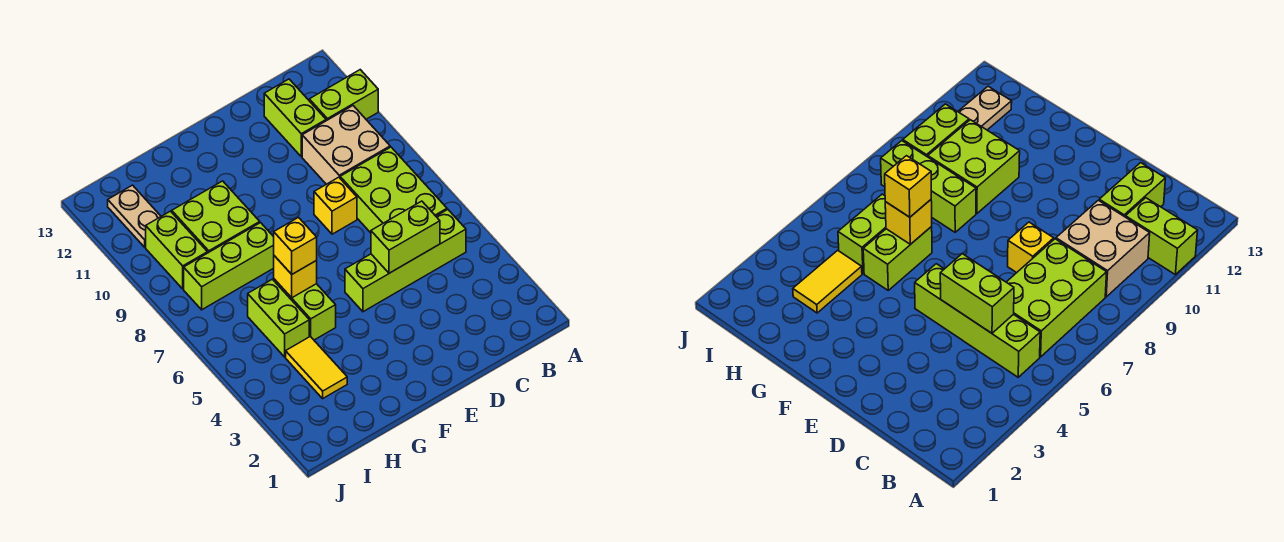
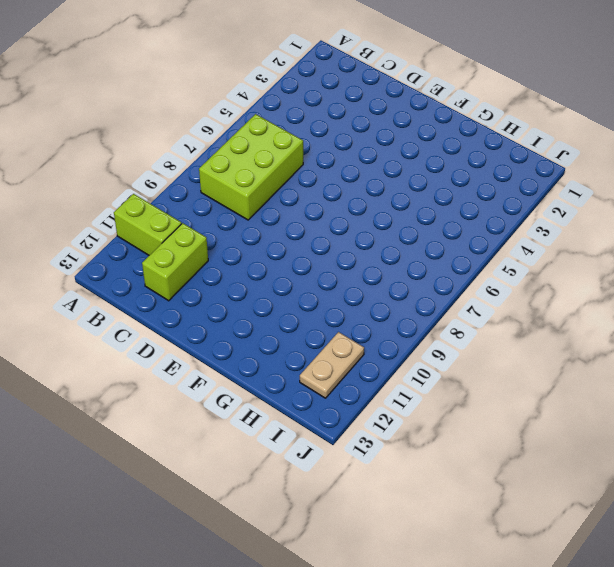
none -> lime brick B5:E5 level 1
none -> tan brick B9:C10 level 1
none -> yellow brick D8 level 1

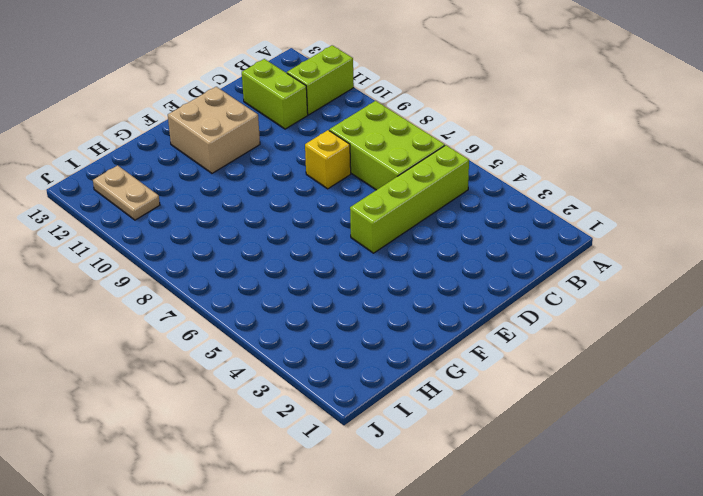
tan brick E11:F12 level 1 -> tan brick B9:C10 level 1
none -> lime brick G5:G6 level 1
none -> lime brick G8:I8 level 1
none -> lime brick G9:H10 level 1

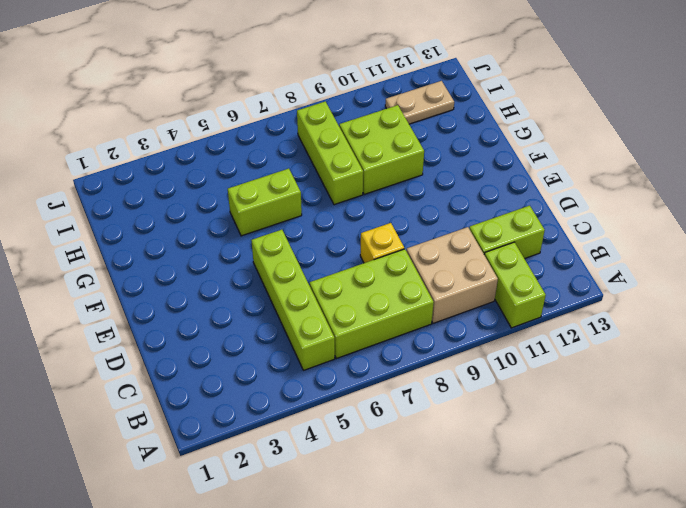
none -> yellow tile H3:H4 level 1
none -> lime brick H5:H6 level 1
none -> lime brick I9:I10 level 1

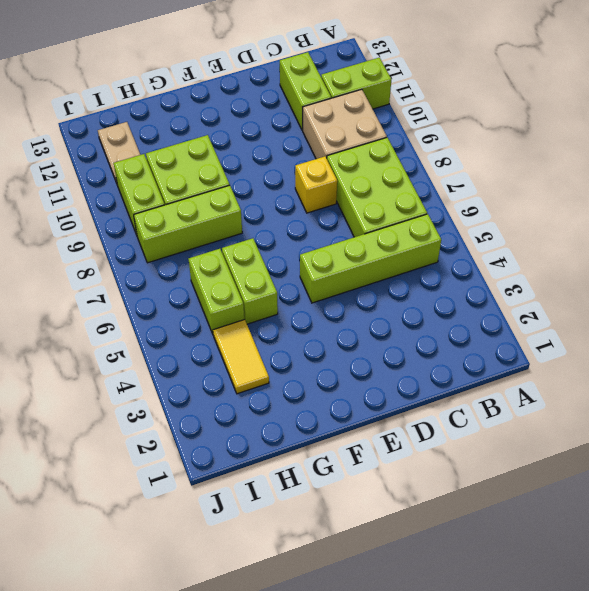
none -> lime brick C5:D5 level 2
none -> yellow brick G6 level 2
none -> yellow brick G6 level 3

